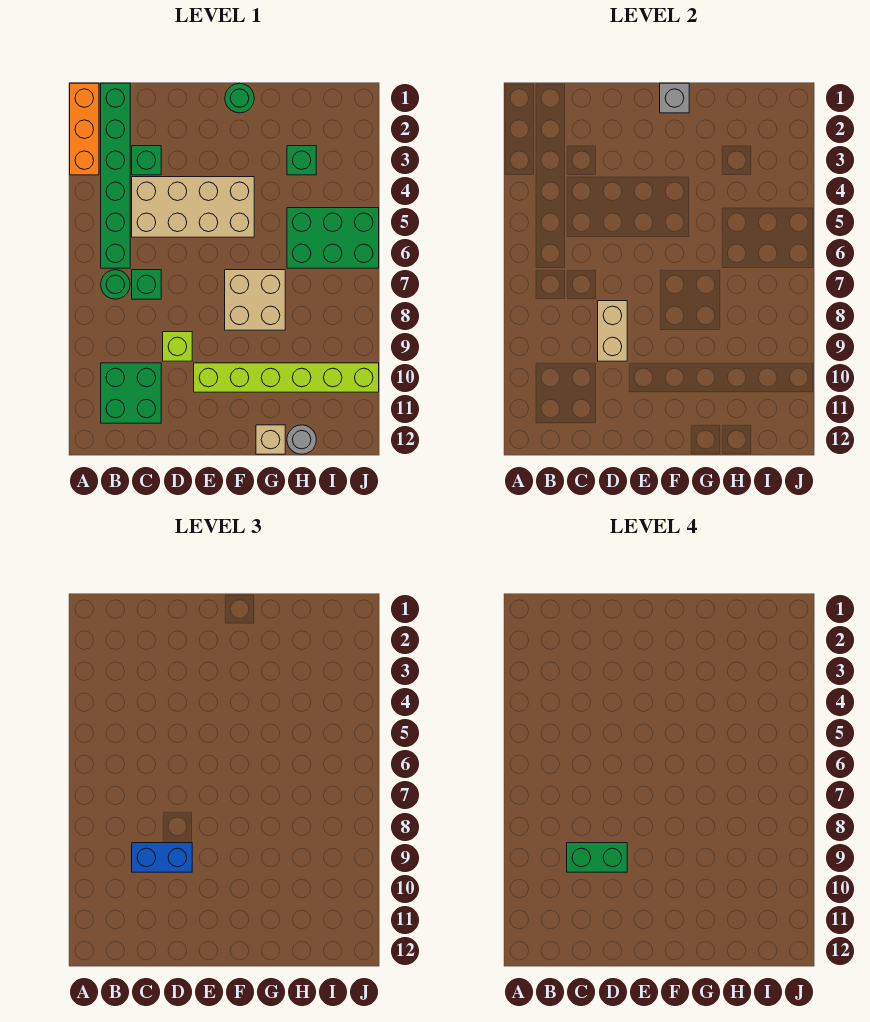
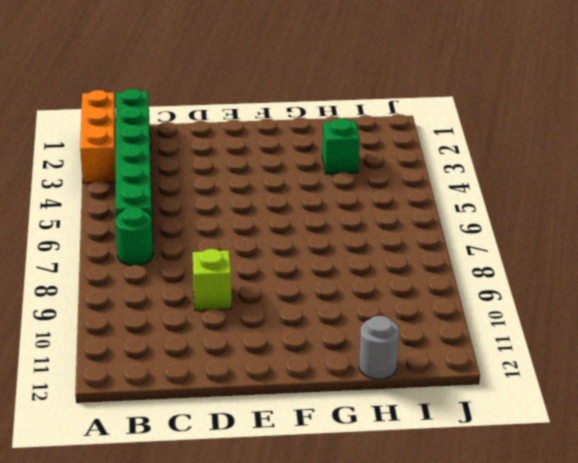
none -> green brick B10:C11 level 1
none -> green brick C3 level 1
none -> tan brick C4:F5 level 1

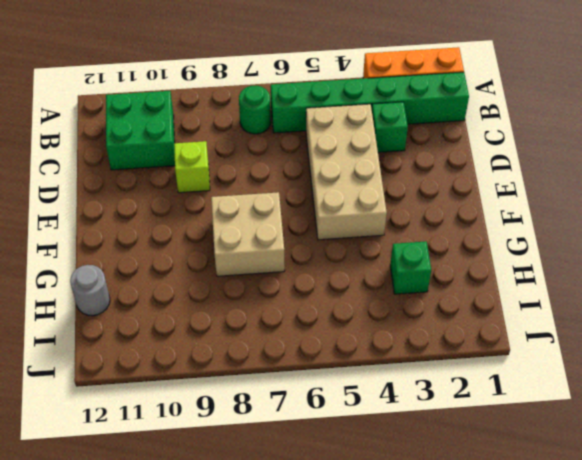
none -> green brick C7 level 1
none -> lime brick E10:J10 level 1
none -> green round brick F1 level 1

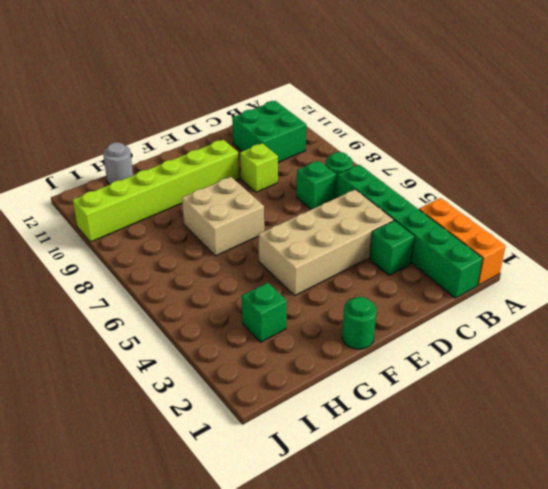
none -> tan brick G12 level 1
none -> green brick H5:J6 level 1
none -> tan brick D8:D9 level 2

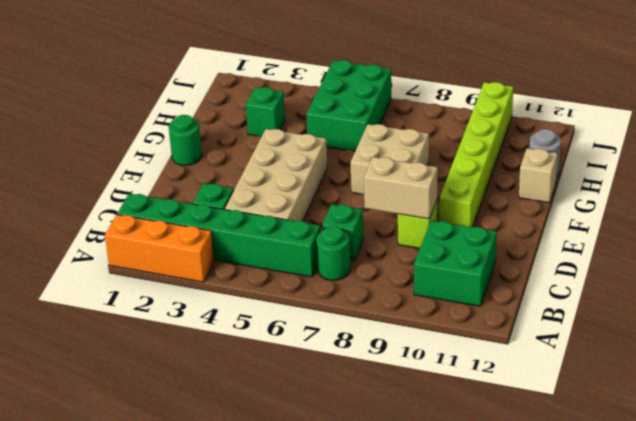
none -> grey brick F1 level 2
none -> blue brick C9:D9 level 3
none -> green brick C9:D9 level 4

